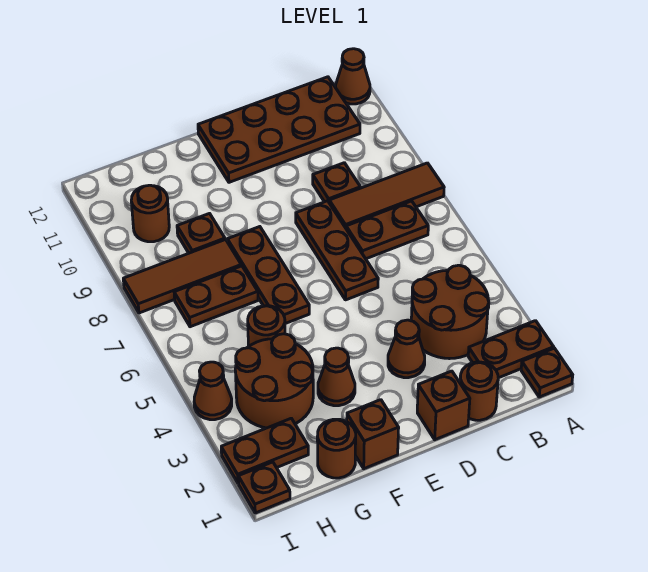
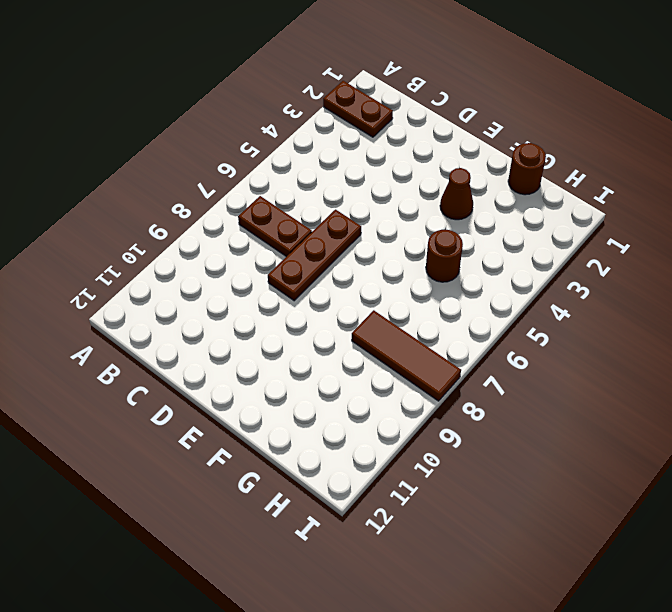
none -> brown plate A1 level 1
none -> brown tile A8:C8 level 1
none -> brown cone A12 level 1

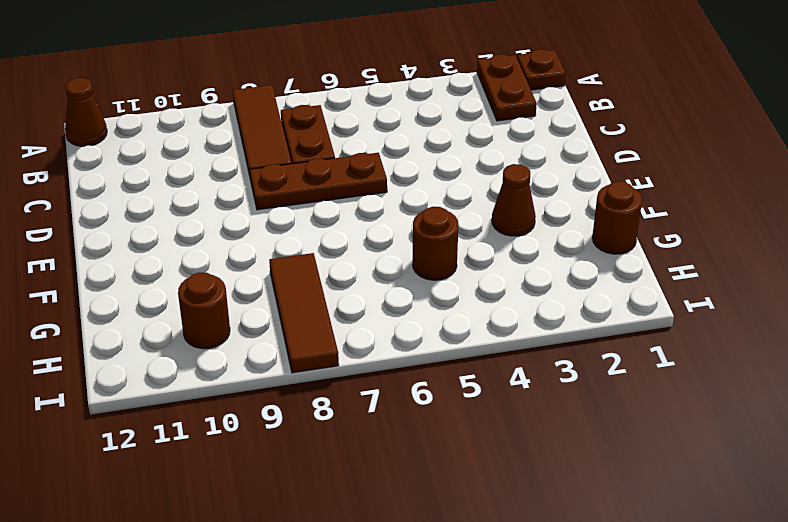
none -> brown round brick B3:C4 level 1
none -> brown plate B11:E12 level 1
none -> brown round brick C1 level 1

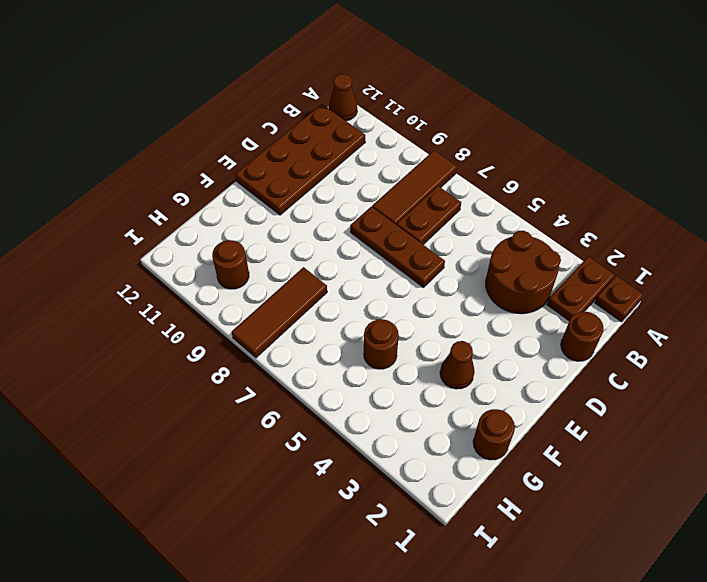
none -> brown plate C9 level 1
none -> brown brick D1 level 1
none -> brown cone D3 level 1

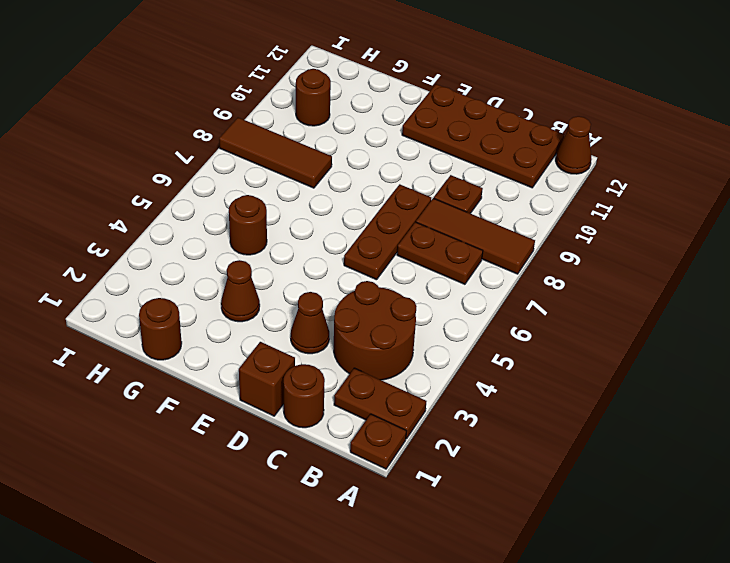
none -> brown brick F1 level 1
none -> brown plate F6:F8 level 1
none -> brown round brick G3:H4 level 1

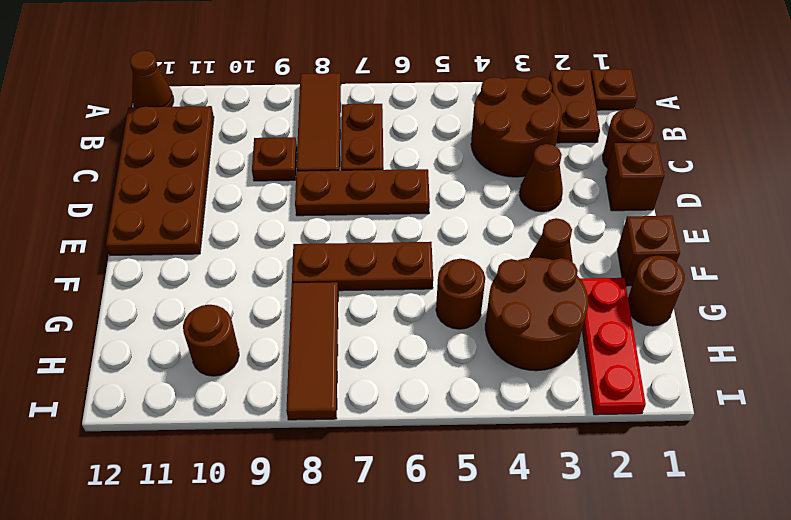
red plate G2:I2 level 1 -> brown plate H2:I2 level 1
none -> brown plate G7:H7 level 1
none -> brown plate G9 level 1
none -> brown plate I1 level 1

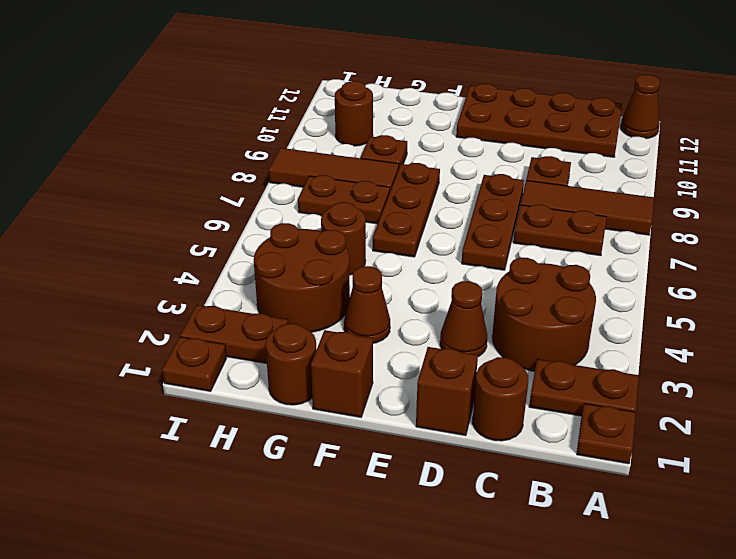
none -> brown cone I4 level 1

